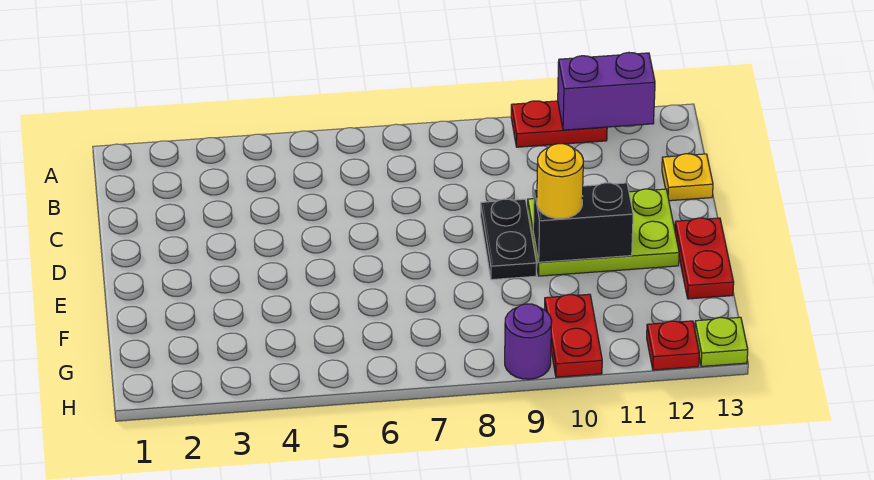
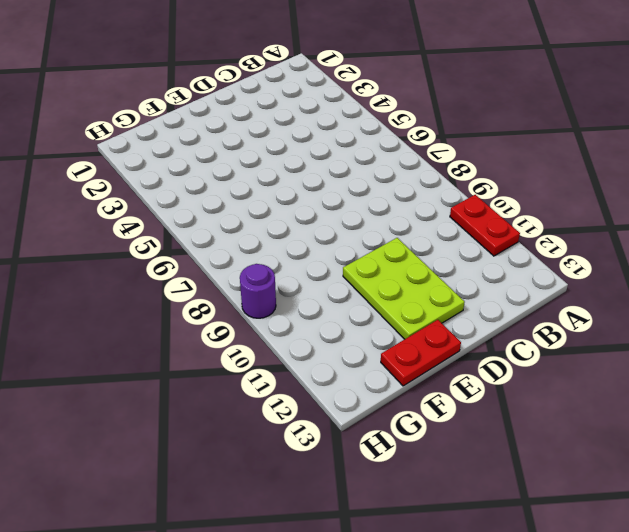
none -> yellow plate C13 level 1
none -> black plate D9:E9 level 1
none -> red plate G10:H10 level 1

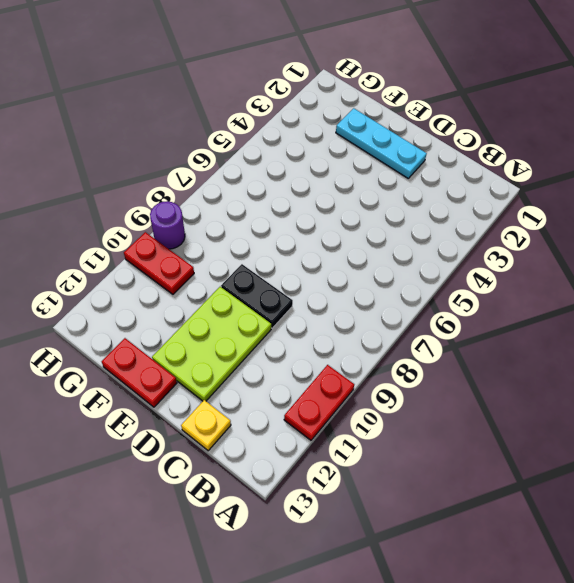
cyan plate D2:F2 level 1 -> none
none -> red plate H12 level 1
none -> lime plate H13 level 1
none -> purple brick A11:A12 level 2

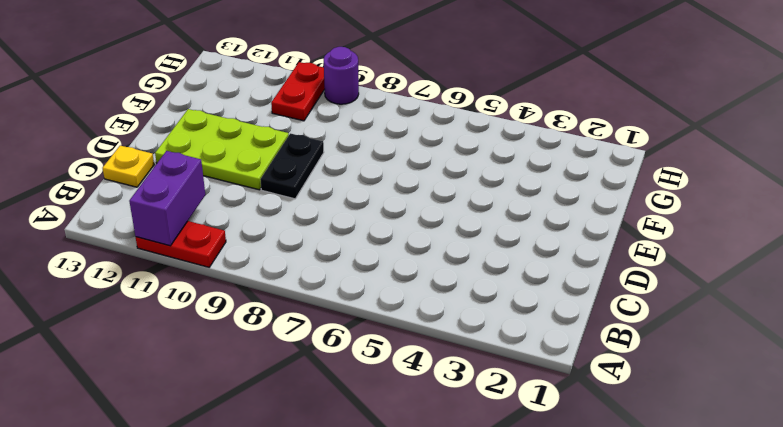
purple brick A11:B11 level 2 -> purple brick A11:A12 level 2
none -> red plate E13:F13 level 1
none -> red plate H12 level 1
none -> lime plate H13 level 1

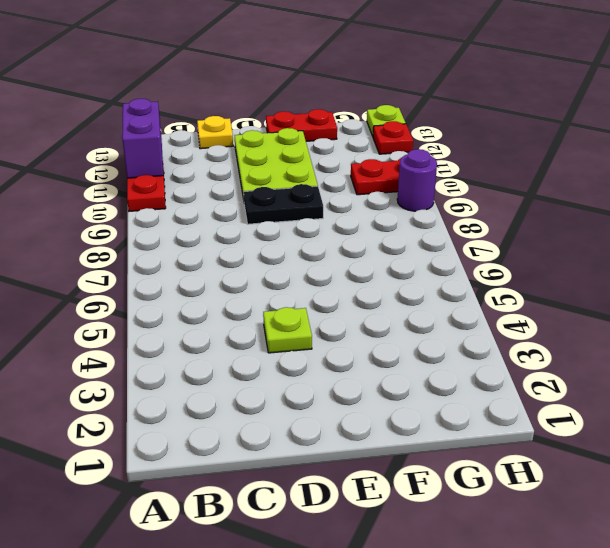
lime plate D4 level 1 -> none
none -> black brick E10:E11 level 2
none -> yellow round brick E10 level 3

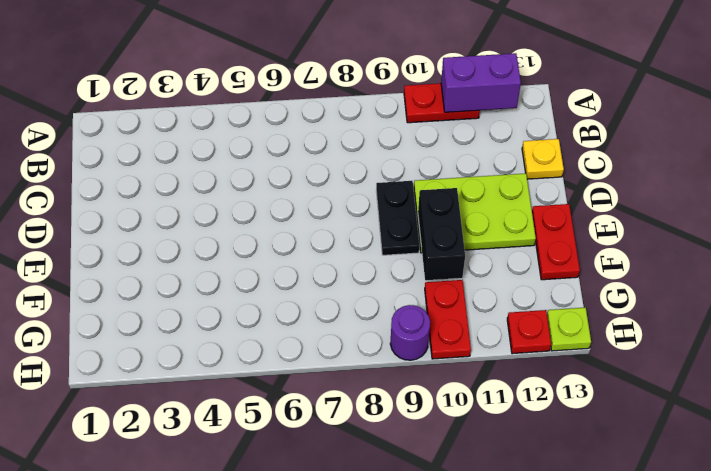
black brick E10:F10 level 2 -> black brick E10:E11 level 2
none -> yellow round brick E10 level 3

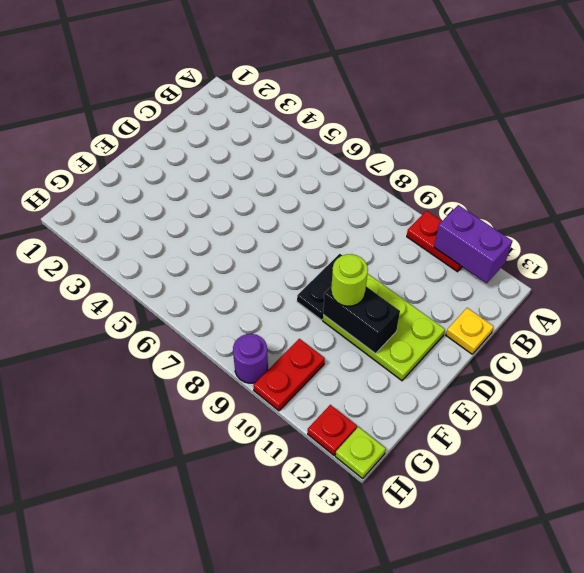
lime round brick E10 level 3 -> yellow round brick E10 level 3
none -> red plate E13:F13 level 1

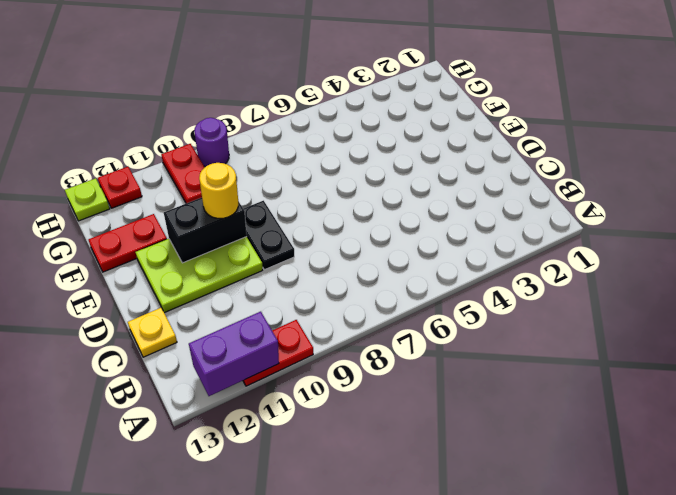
red plate F12:F13 level 1 -> red plate E13:F13 level 1

